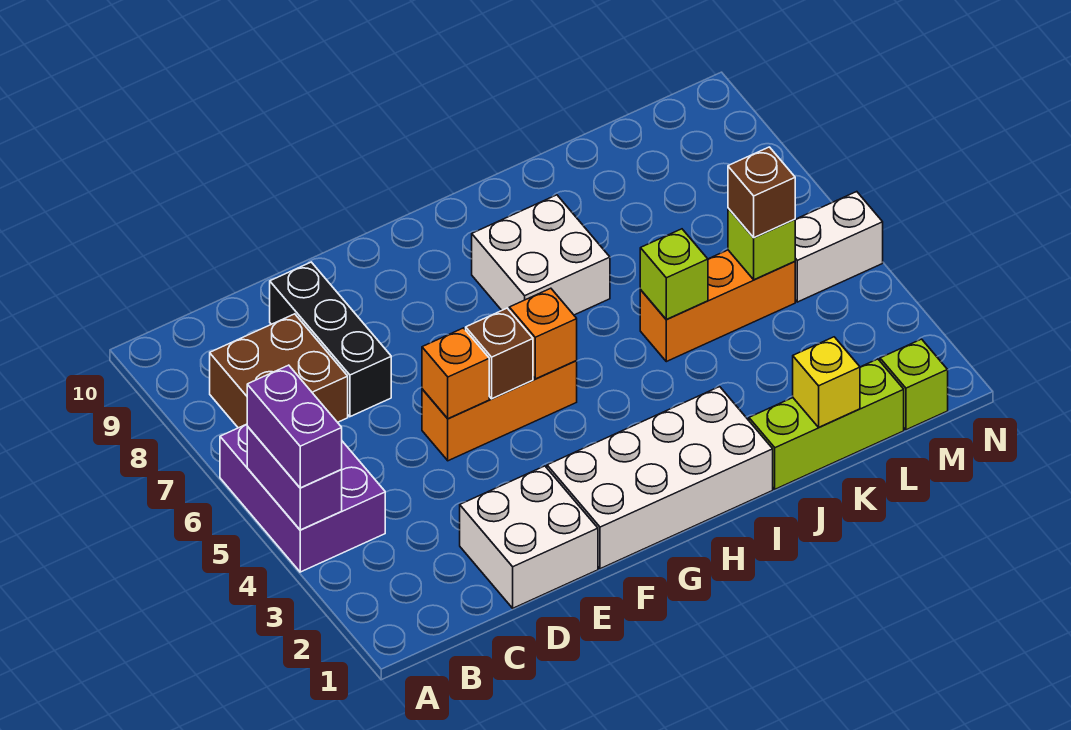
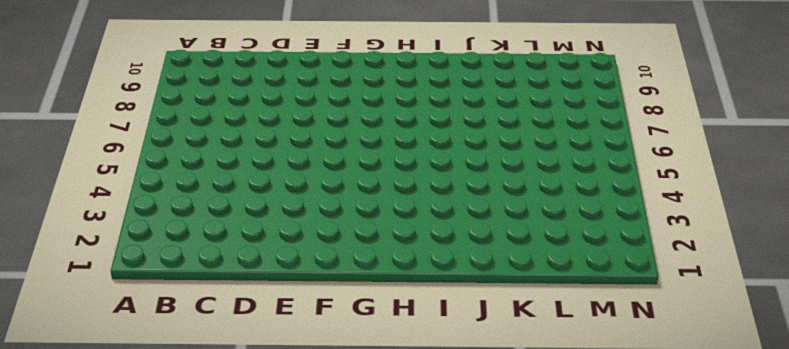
none -> purple brick A4:B6 level 1
none -> brown brick B7:C8 level 1
none -> white brick D1:E2 level 1

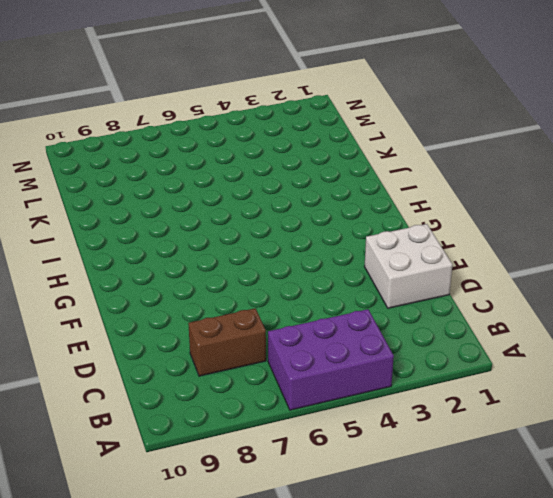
brown brick C7:C8 level 1 -> brown brick B7:C8 level 1
none -> black brick D7:D9 level 1
none -> orange brick E5:G5 level 1
none -> white brick F1:I2 level 1

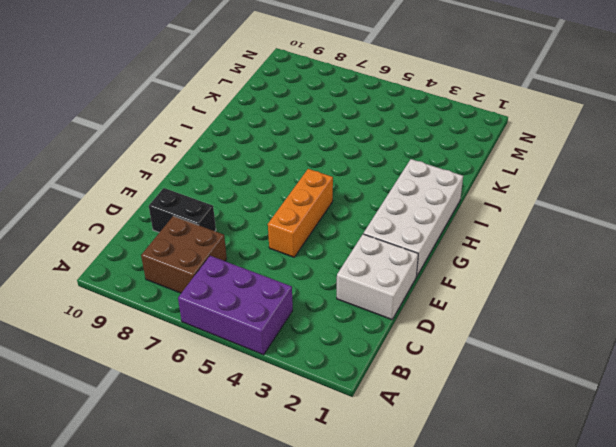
black brick D8:D9 level 1 -> black brick D7:D9 level 1
none -> white brick H7:I8 level 1
none -> lime brick J1:L1 level 1
none -> orange brick J5:L5 level 1

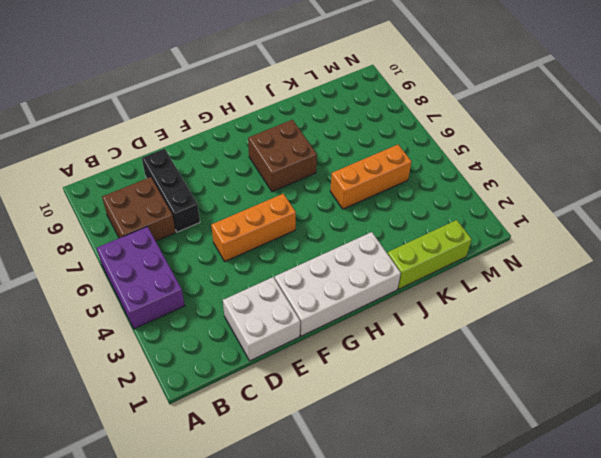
brown brick H7:I8 level 1 -> white brick H7:I8 level 1
none -> lime brick M1 level 1
none -> white brick M5:N5 level 1
none -> purple brick A4:A5 level 2

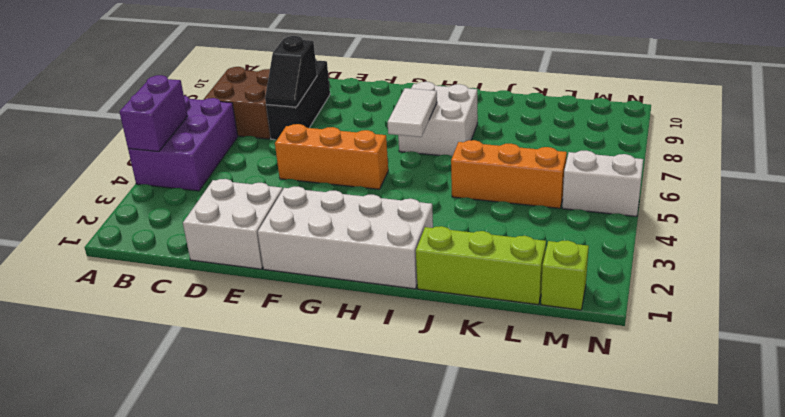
black slope D7:D8 level 2 top 8 -> none
white tile H6:H7 level 2 -> none
none -> orange brick E5 level 2
none -> brown brick F5 level 2
none -> orange brick G5 level 2

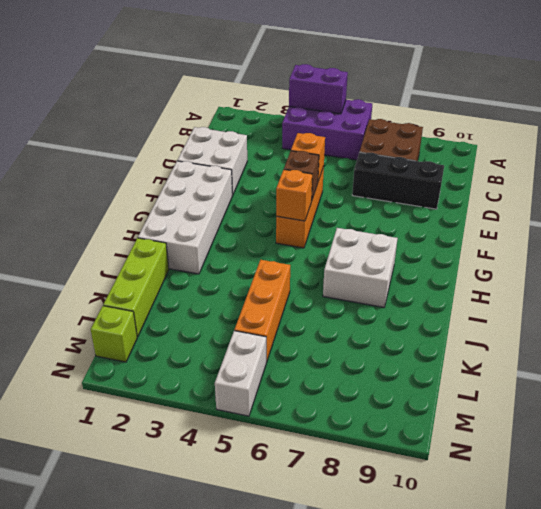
none -> lime brick J5 level 2
none -> yellow brick K1 level 2
none -> lime brick L5 level 2

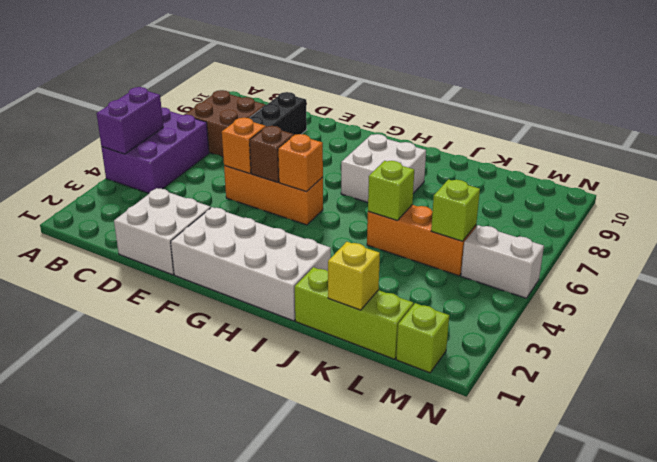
none -> purple brick A4:A5 level 3
none -> brown brick L5 level 3

